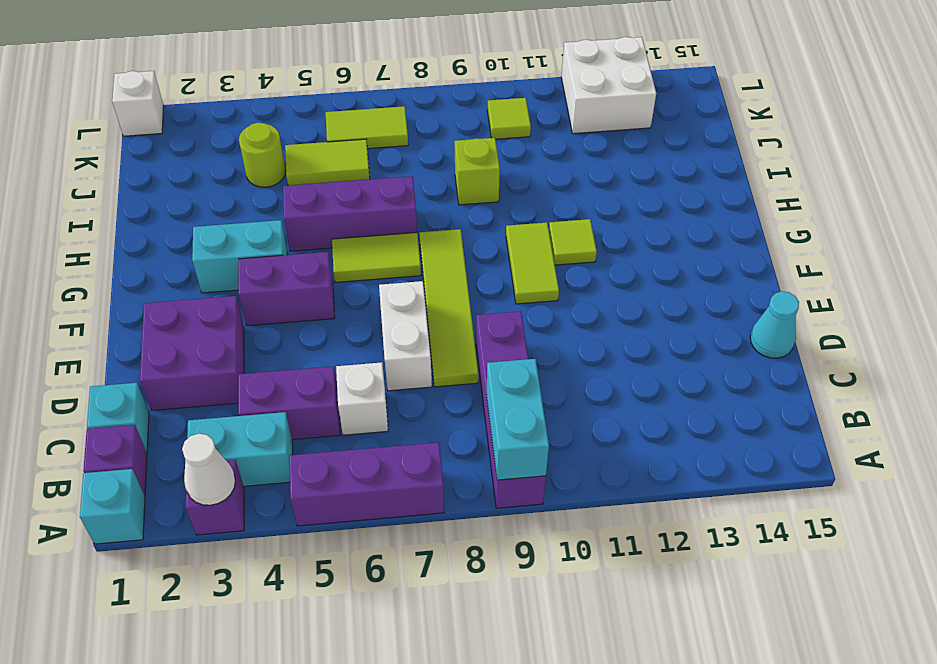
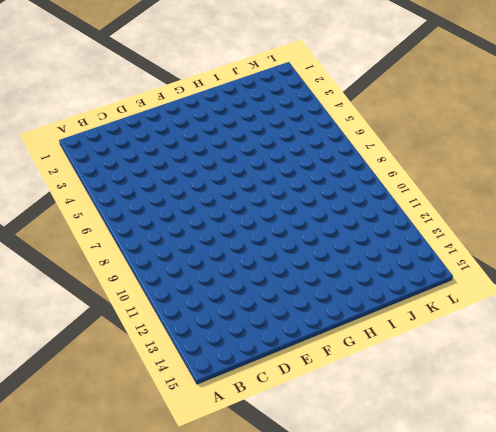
none -> cyan brick A1 level 1
none -> purple brick A3 level 1
none -> purple brick A5:A7 level 1

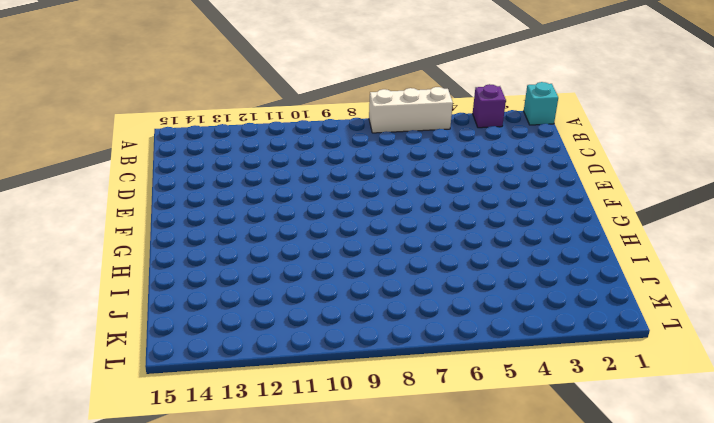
white brick A5:A7 level 1 -> purple brick A5:A7 level 1
none -> purple brick A9:D9 level 1
none -> purple brick B1 level 1
none -> cyan brick B3:B4 level 1

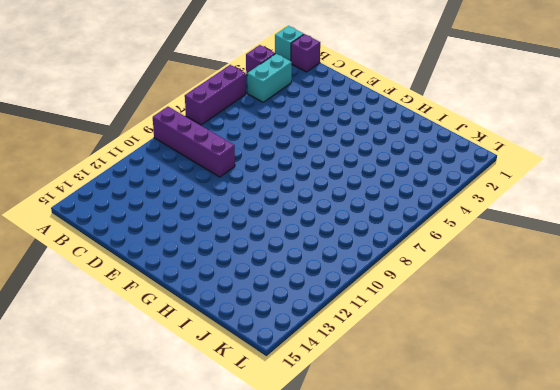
none -> cyan brick C1 level 1
none -> purple brick C4:C5 level 1
none -> white brick C6 level 1

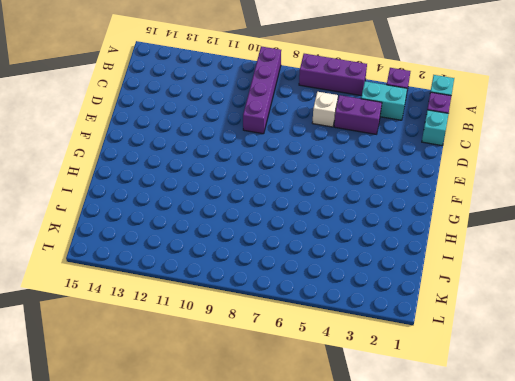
none -> purple brick D2:E3 level 1
none -> white brick D7:E7 level 1
none -> lime tile D8:G8 level 1

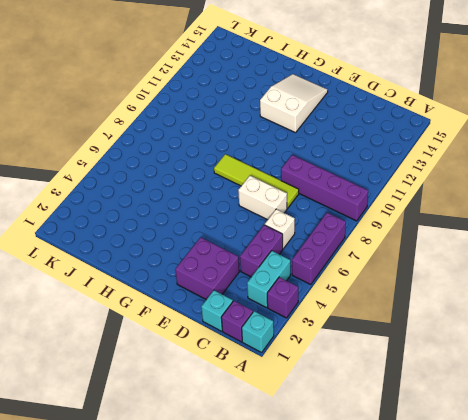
white slope F12:G14 level 1 top 12 -> none
none -> cyan cone D15 level 1
none -> purple brick F4:F5 level 1
none -> lime tile F10:G10 level 1

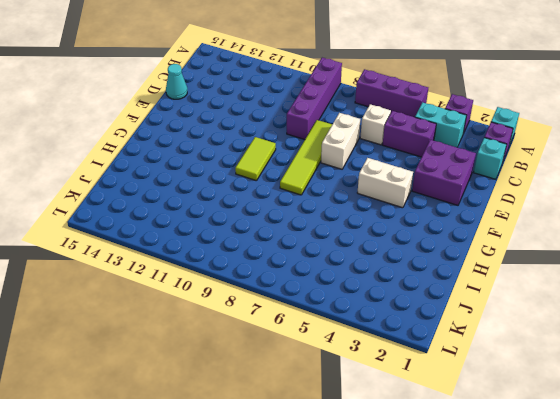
white brick F4:F5 level 1 -> purple brick F4:F5 level 1
none -> cyan brick G3:G4 level 1
none -> lime tile G6:G7 level 1
none -> lime tile G11 level 1

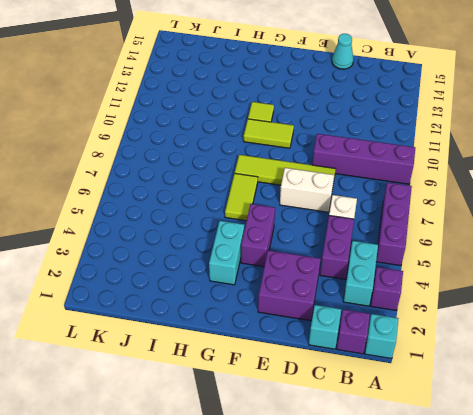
none -> purple brick H5:H7 level 1
none -> lime brick I9 level 1
none -> lime round brick J4 level 1

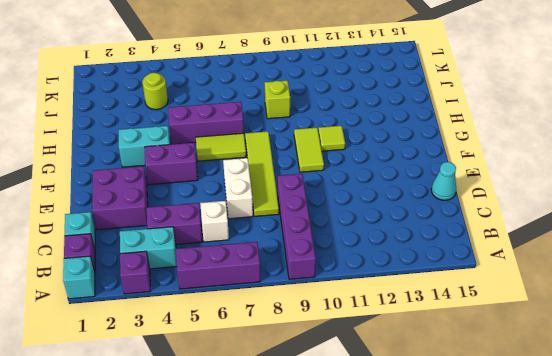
none -> lime tile J5:J6 level 1
none -> lime tile K6:K7 level 1
none -> lime tile K10 level 1

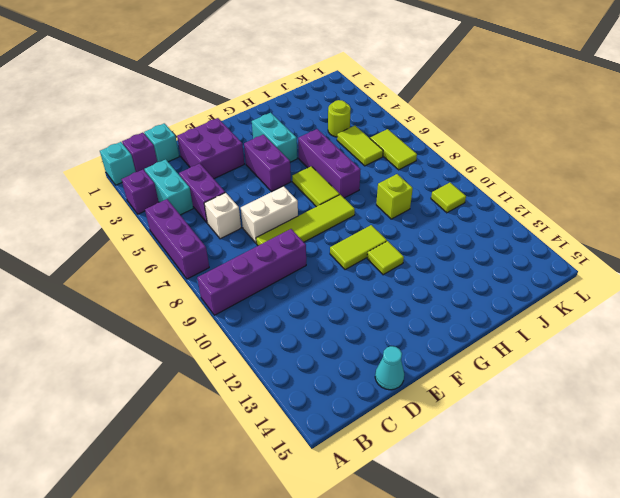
none -> white brick K12:L13 level 1
none -> white brick L1 level 1
none -> white cone A3 level 2

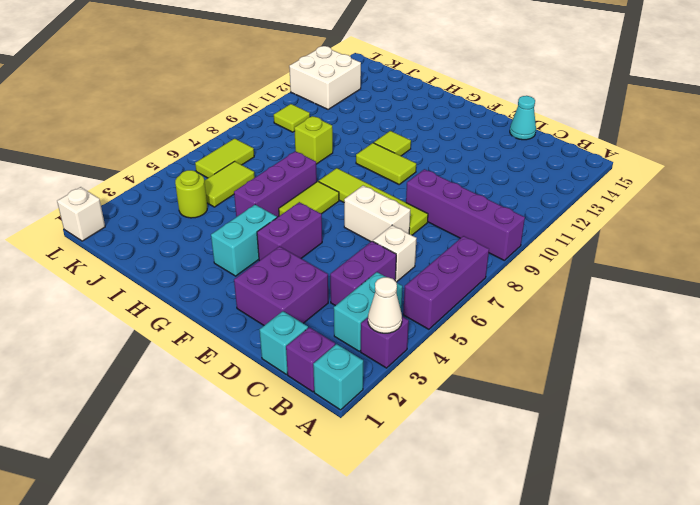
none -> cyan brick A9:B9 level 2

